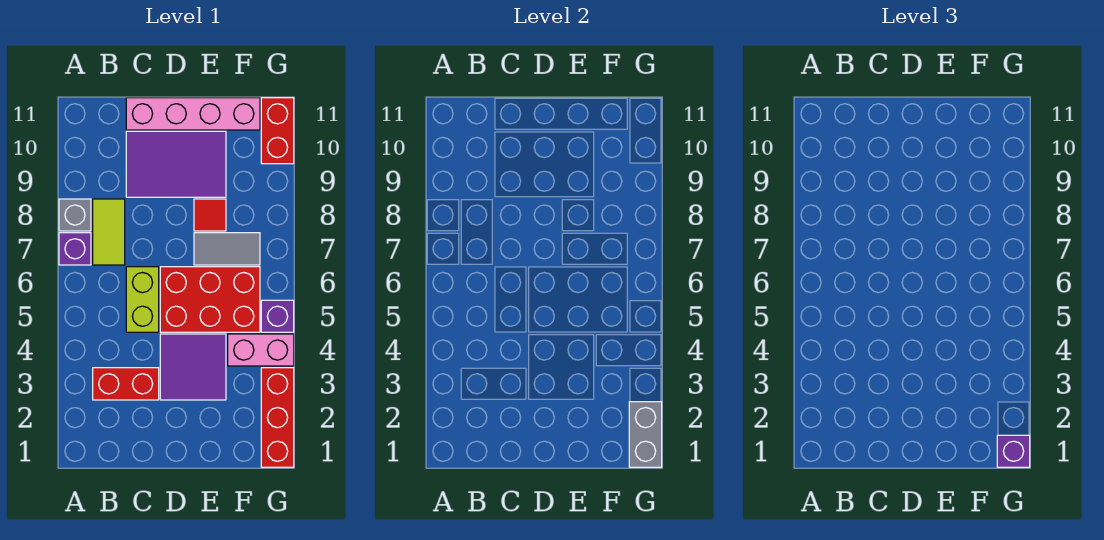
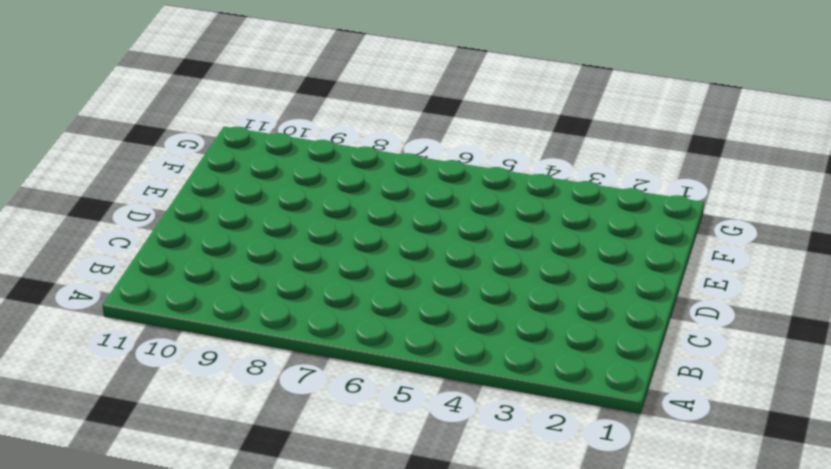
none -> purple brick A7 level 1
none -> grey brick A8 level 1
none -> red brick B3:C3 level 1

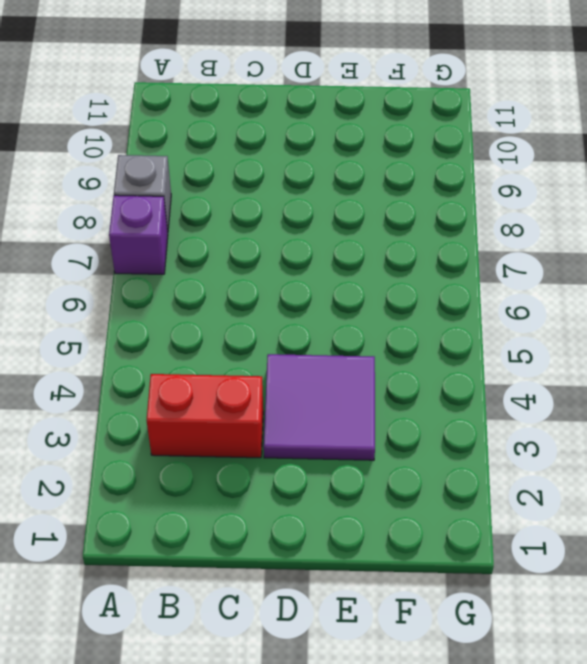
none -> lime tile B7:B8 level 1
none -> lime brick C5:C6 level 1
none -> purple tile C9:E10 level 1

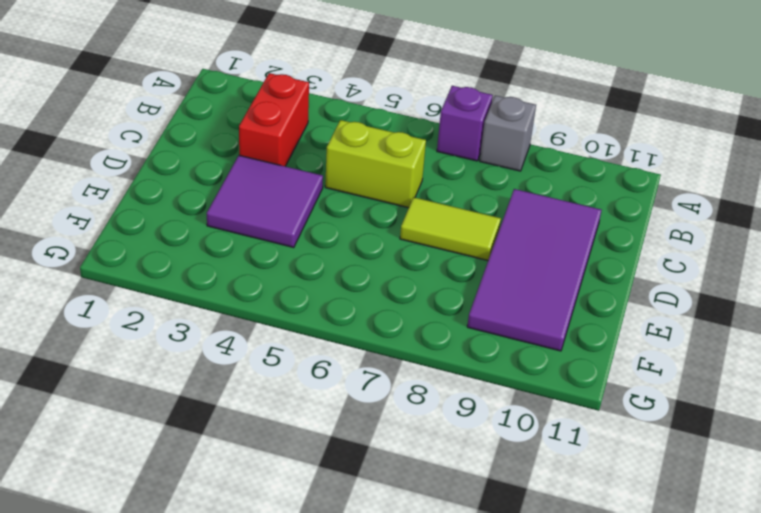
purple tile C9:F10 level 1 -> purple tile C9:E10 level 1
lime tile D7:D8 level 1 -> lime tile B7:B8 level 1
none -> pink brick C11:F11 level 1
none -> red brick D5:F6 level 1
none -> grey tile E7:F7 level 1

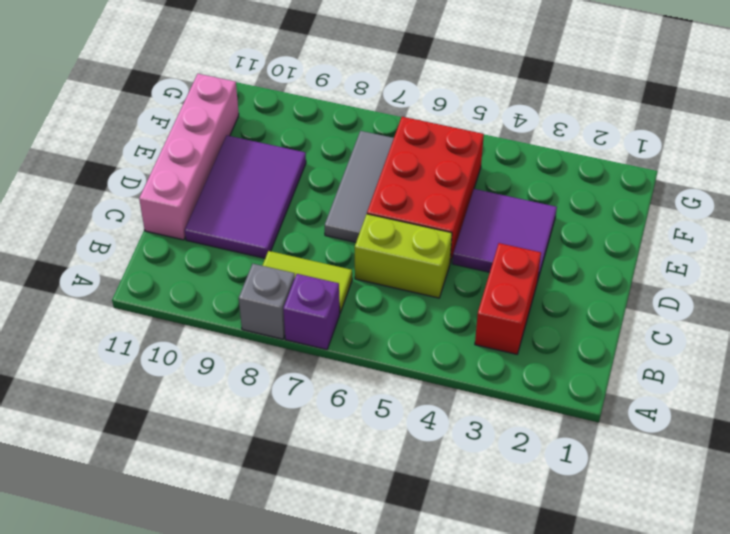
grey tile D7:F7 level 1 -> grey tile E7:F7 level 1
none -> red tile E8 level 1
none -> pink brick F4:G4 level 1
none -> red brick G1:G3 level 1

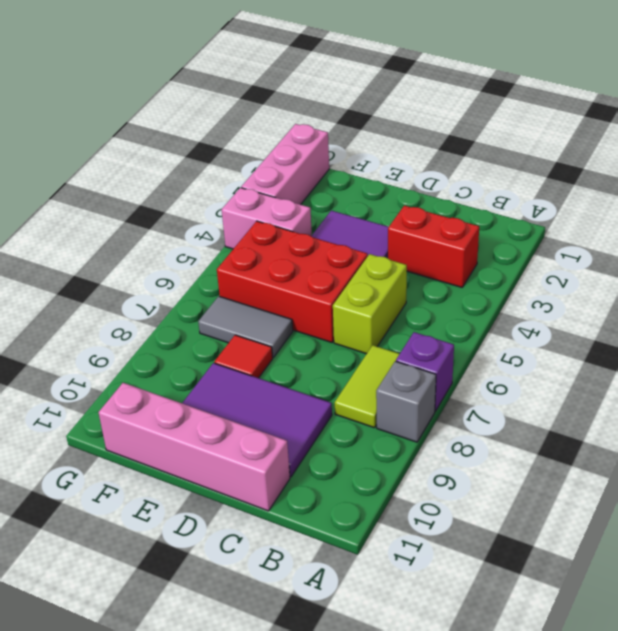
pink brick G1:G3 level 1 -> red brick G1:G3 level 1
none -> purple brick G5 level 1
none -> red brick G10:G11 level 1
none -> grey brick G1:G2 level 2

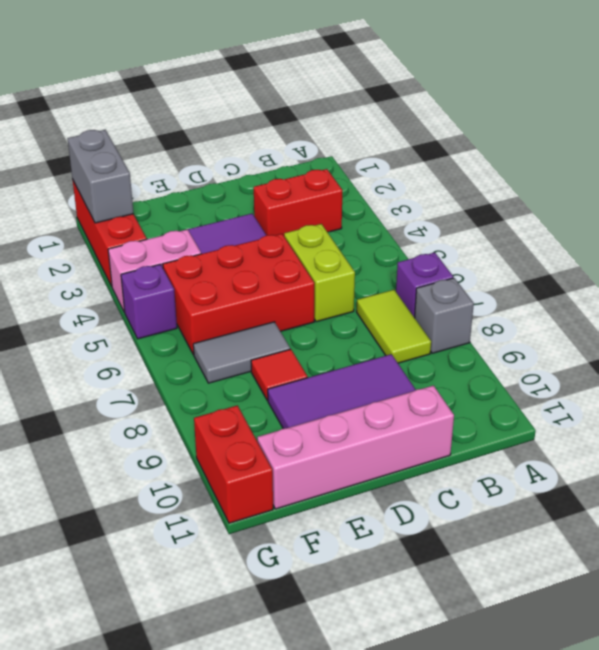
none -> purple brick G1 level 3

